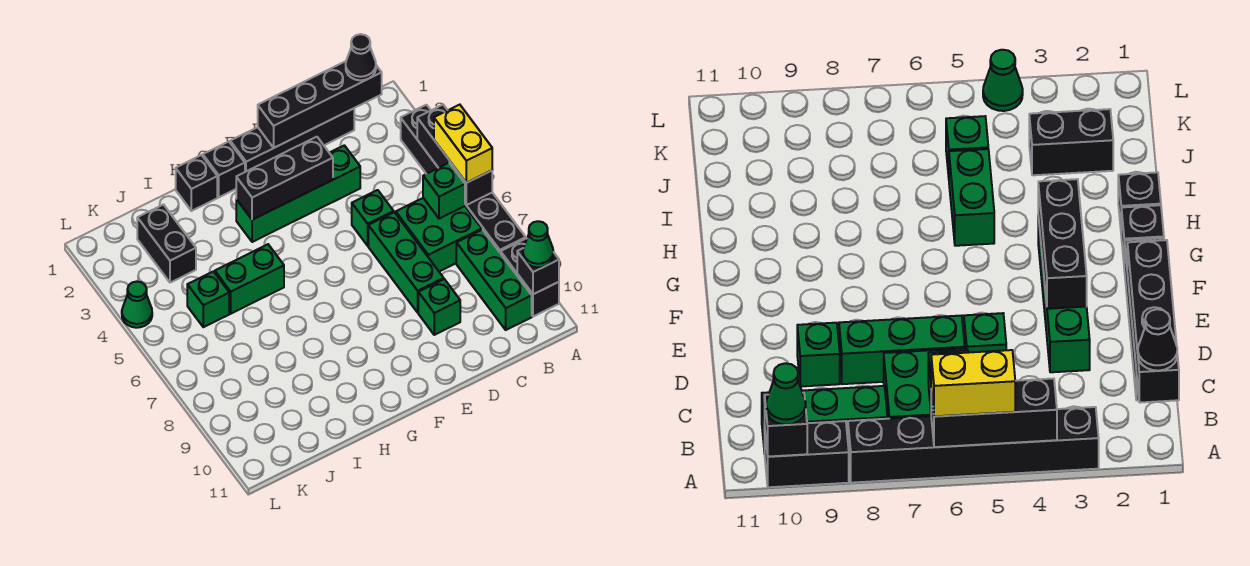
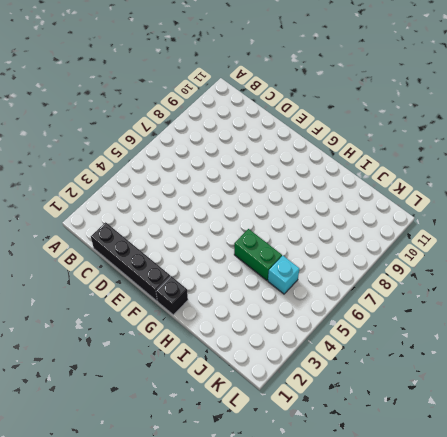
cyan brick J5 level 1 -> green brick J5 level 1
none -> black brick A3:A8 level 1
none -> black brick A9:A10 level 1
none -> green brick B6:C7 level 1

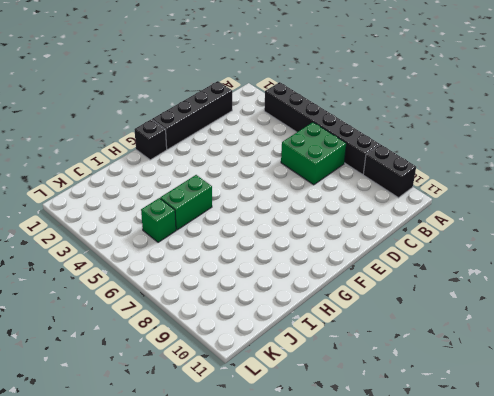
none -> green brick B8:B10 level 1
none -> green brick D3:G3 level 1
none -> green brick D5 level 1

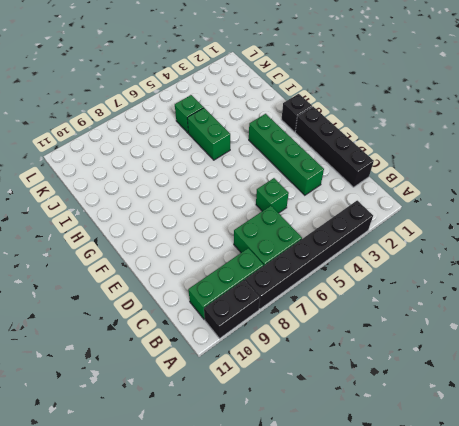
none -> green brick D6:D8 level 1
none -> green brick D9 level 1
none -> black brick H1 level 1

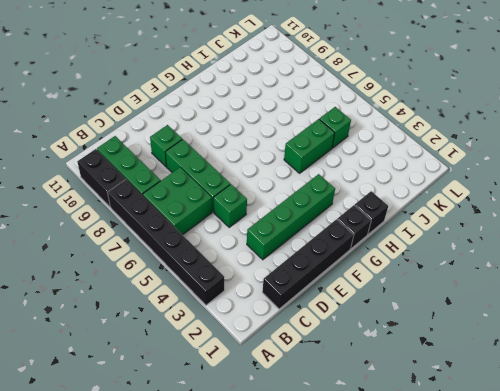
none -> black brick J2:J3 level 1
none -> green cone L4 level 1
none -> black brick A4:A6 level 2

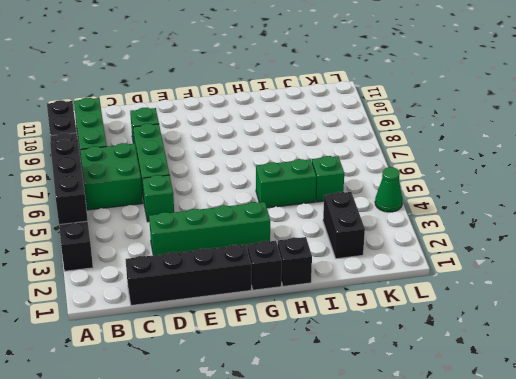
none -> black brick A10 level 2
none -> black brick B1:E1 level 2
none -> green brick B6 level 2

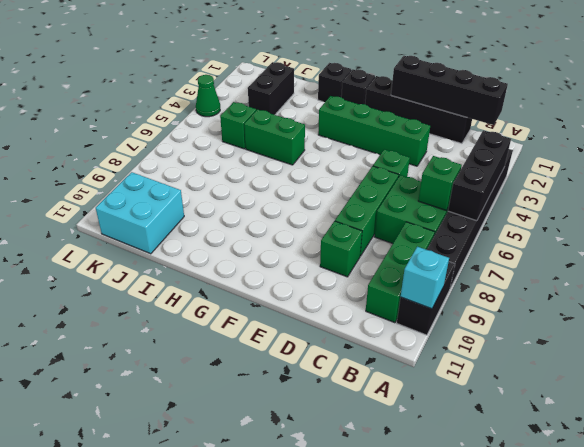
cyan brick A10 level 2 -> black brick A10 level 2
cyan brick J10:K11 level 1 -> none
none -> black brick E3:G3 level 2
none -> yellow brick A5:A6 level 3
none -> green cone A10 level 3

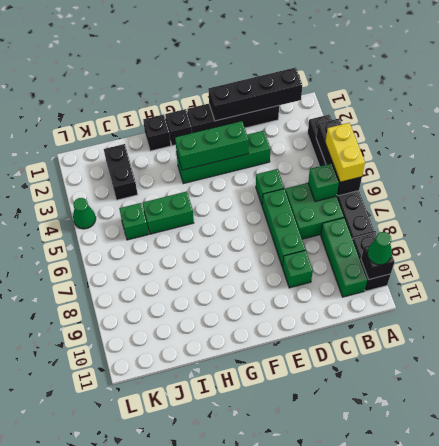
green brick E3:G3 level 2 -> black brick E3:G3 level 2
none -> black cone B1 level 3

